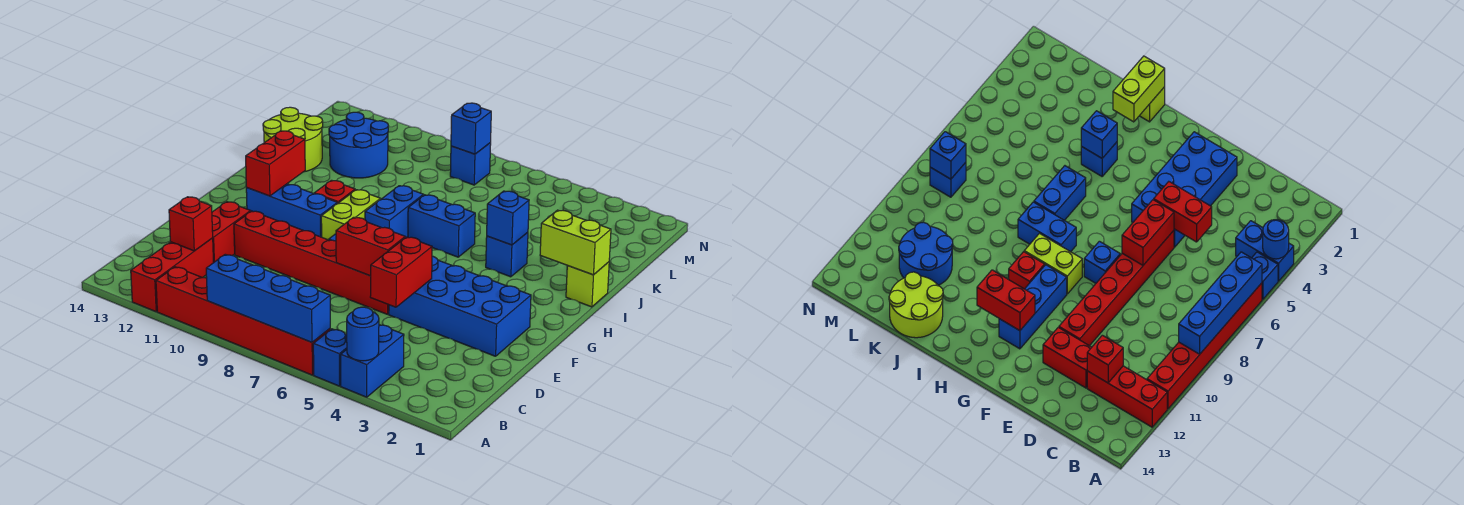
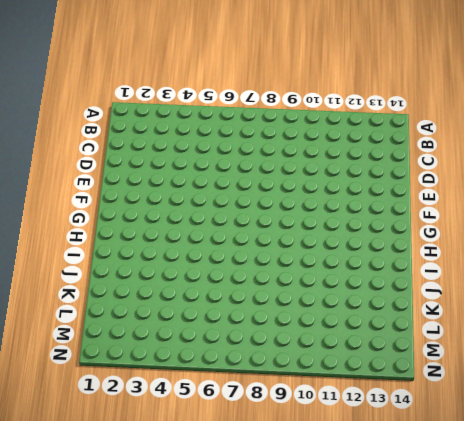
none -> blue brick A4:B4 level 1
none -> blue brick A5 level 1
none -> red brick A6:A11 level 1

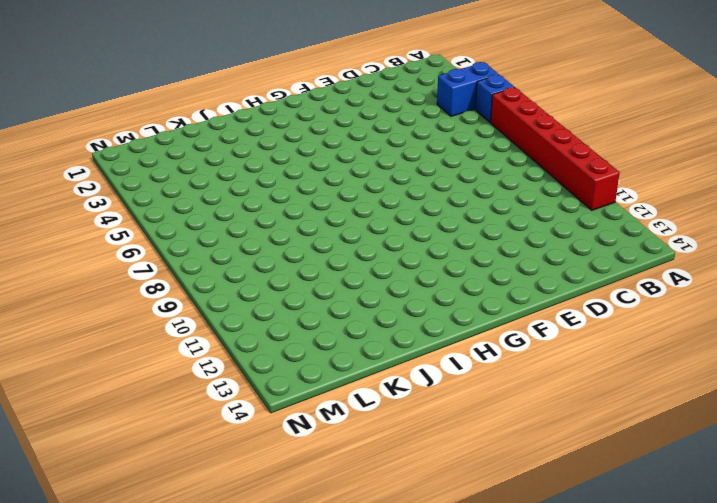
none -> red brick A12:C12 level 1
none -> red brick D12:E12 level 1
none -> blue brick E2:F5 level 1

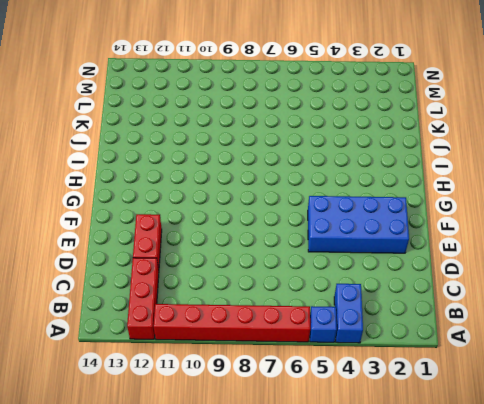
none -> red brick E6:E11 level 1
none -> blue brick F8 level 1
none -> lime brick G9:H9 level 1

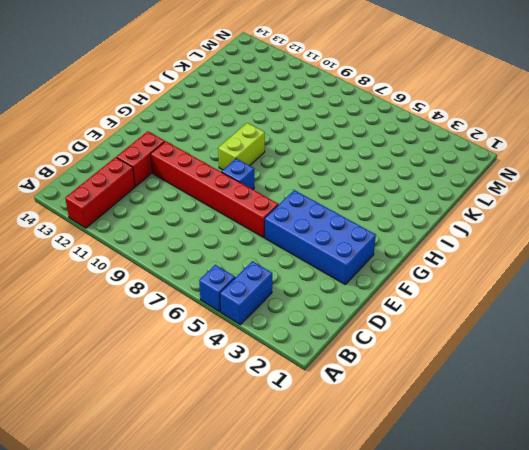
none -> red brick A6:A11 level 1
none -> blue brick G10:G12 level 1
none -> blue brick H8:I8 level 1

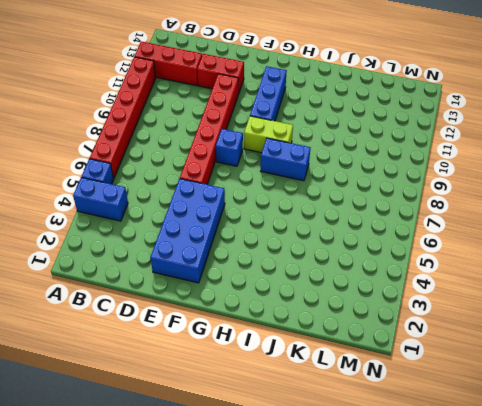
none -> red brick H10 level 1
none -> lime brick I1 level 1
none -> blue brick I4 level 1

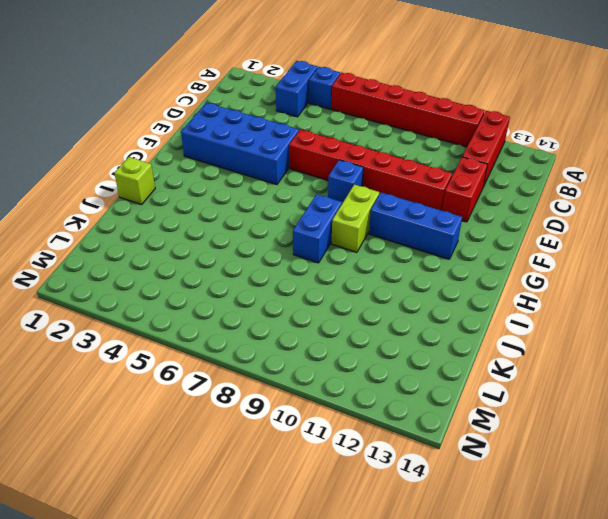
none -> red brick H10 level 1
none -> blue brick I4 level 1
none -> blue brick I6:I7 level 1

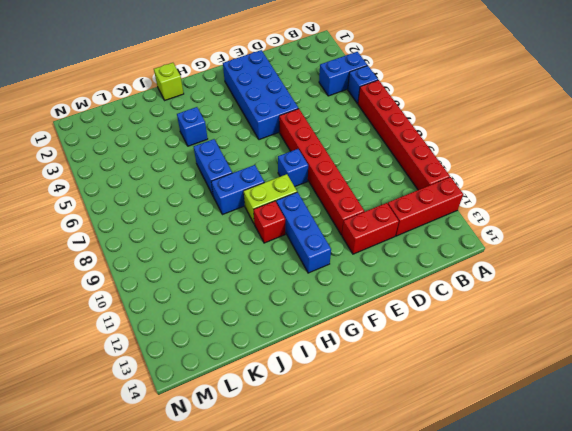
none -> lime round brick J13:K14 level 1
none -> blue round brick K11:L12 level 1
none -> blue brick M8 level 1

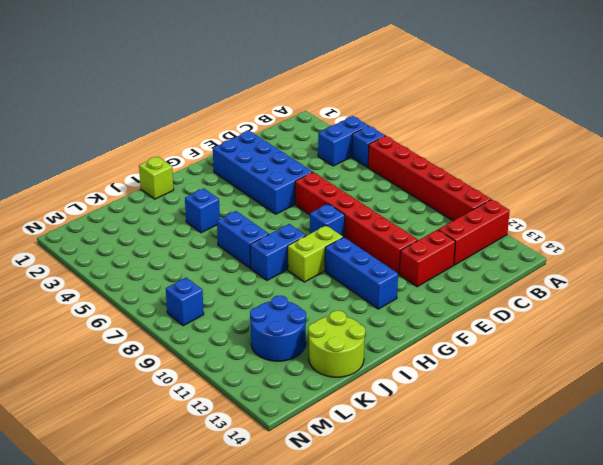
none -> red brick H10 level 1
none -> blue round brick A4 level 2
none -> blue brick A6:A9 level 2

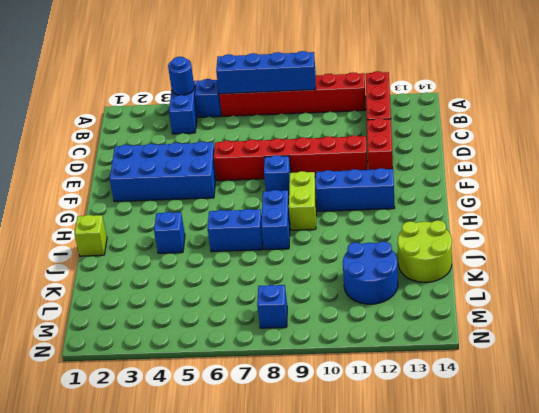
none -> red brick H10 level 1
none -> red brick C12 level 2
none -> red brick D5:E5 level 2

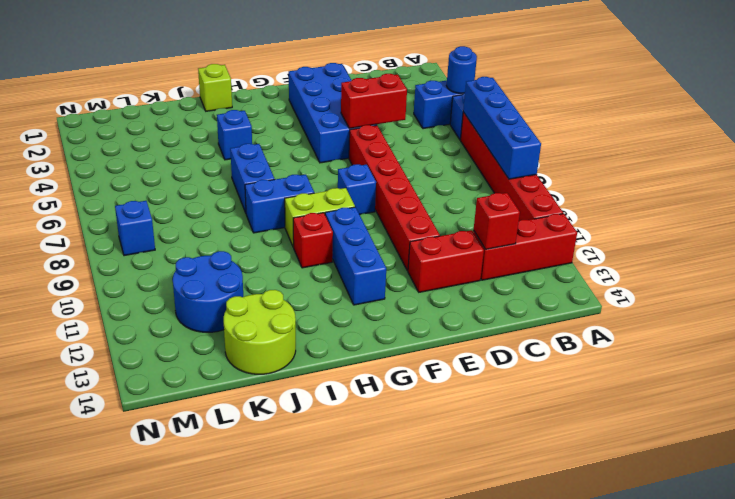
none -> red brick E6:E7 level 2
none -> red brick G12:H12 level 2
none -> lime brick I1:I2 level 2

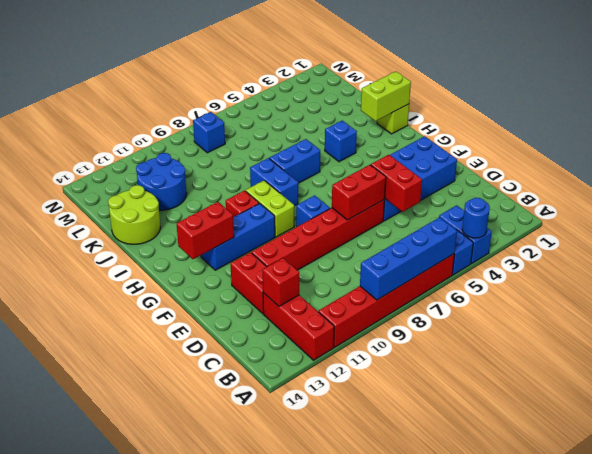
red brick G12:G13 level 2 -> red brick G12:H12 level 2
none -> blue brick I4 level 2
none -> blue brick M8 level 2

